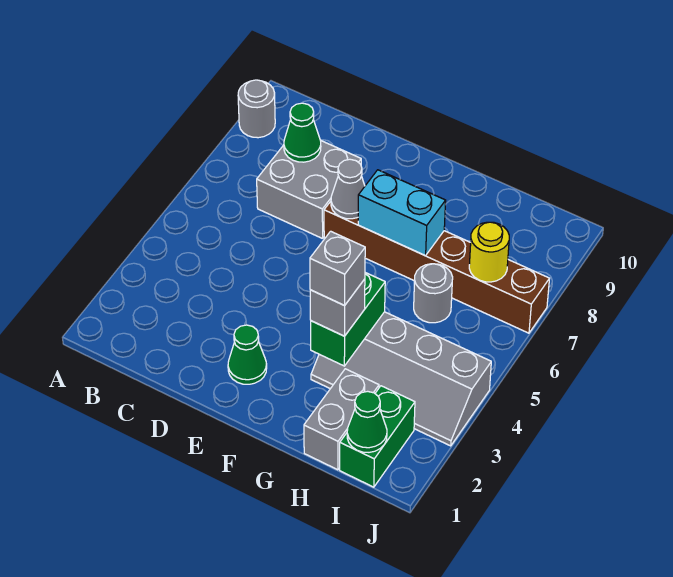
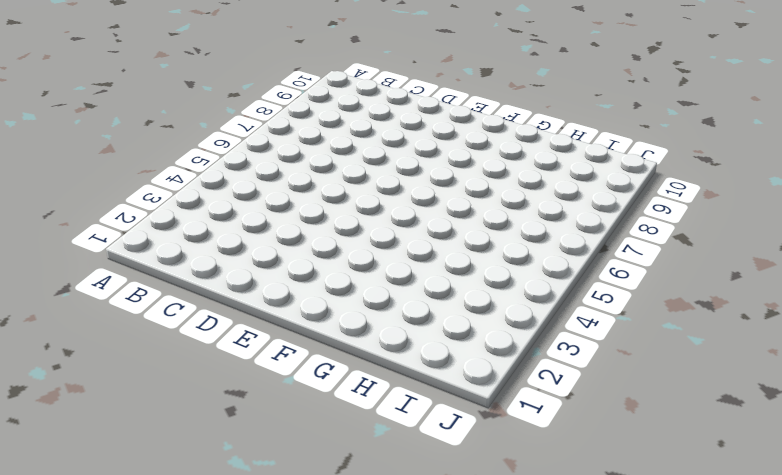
none -> grey round brick A9 level 1
none -> grey brick C7:D8 level 1
none -> green cone E2 level 1

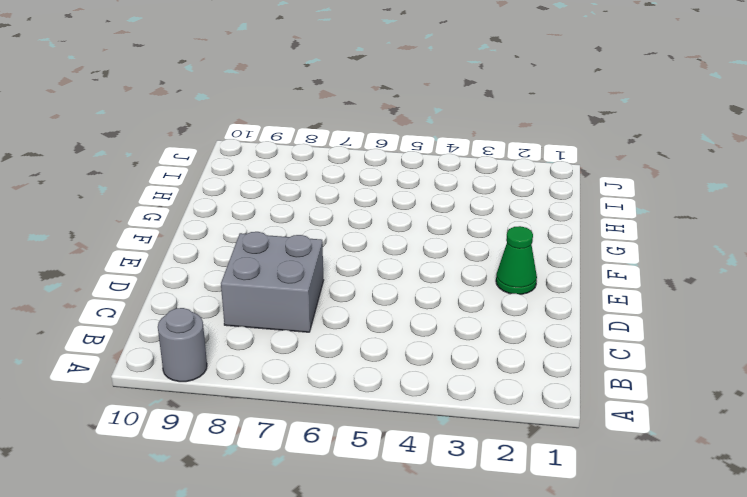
none -> brown brick E7:J7 level 1
none -> grey slope G3:J4 level 1 top 4
none -> grey brick H1:H2 level 1

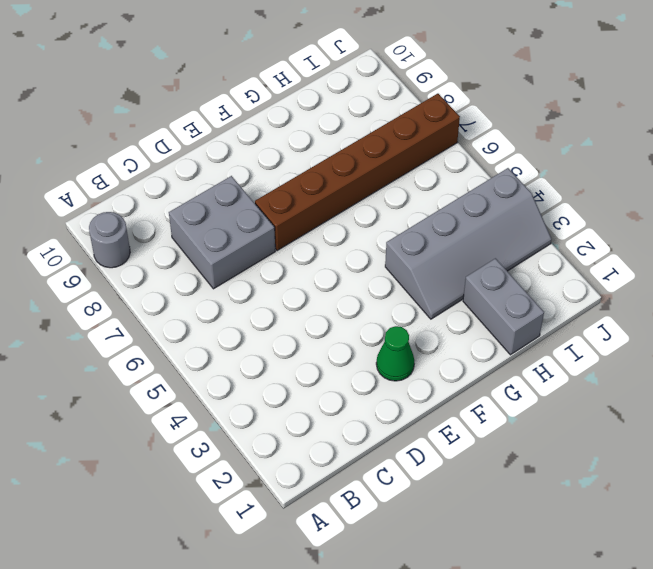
none -> grey round brick H6 level 1
none -> green brick I1:I2 level 1
none -> green cone C8 level 2

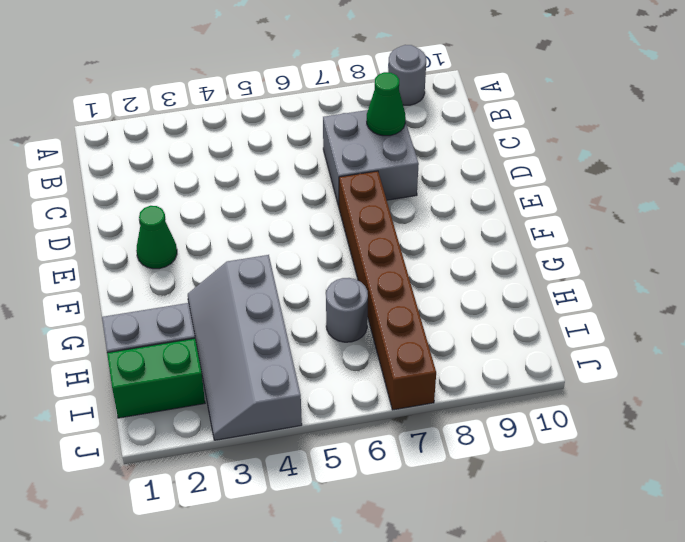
none -> grey cone E7 level 2
none -> cyan brick F7:G7 level 2
none -> green brick G3:G4 level 2

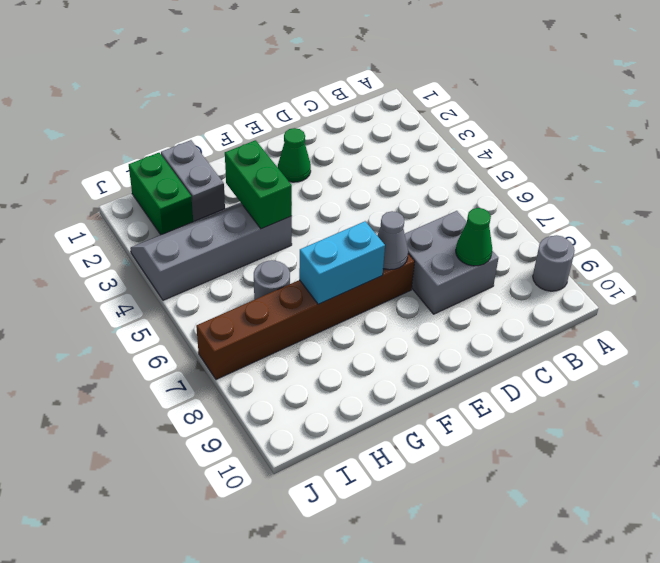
none -> green cone I1 level 2
none -> yellow round brick I7 level 2
none -> grey brick G3 level 3

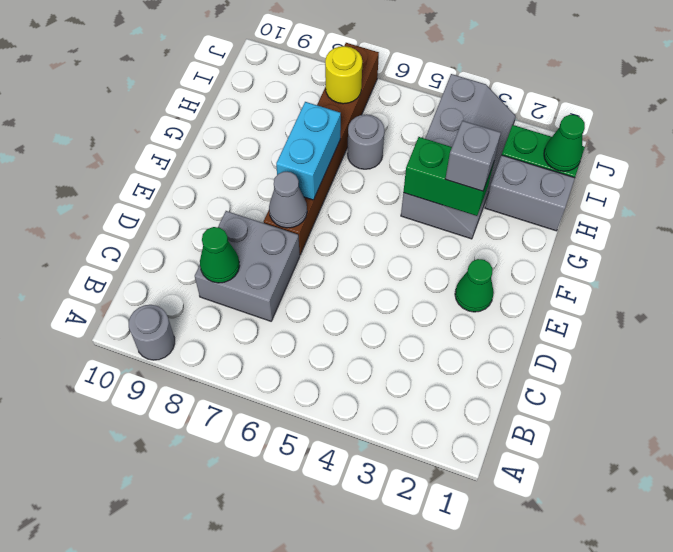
none -> grey brick G3 level 4

